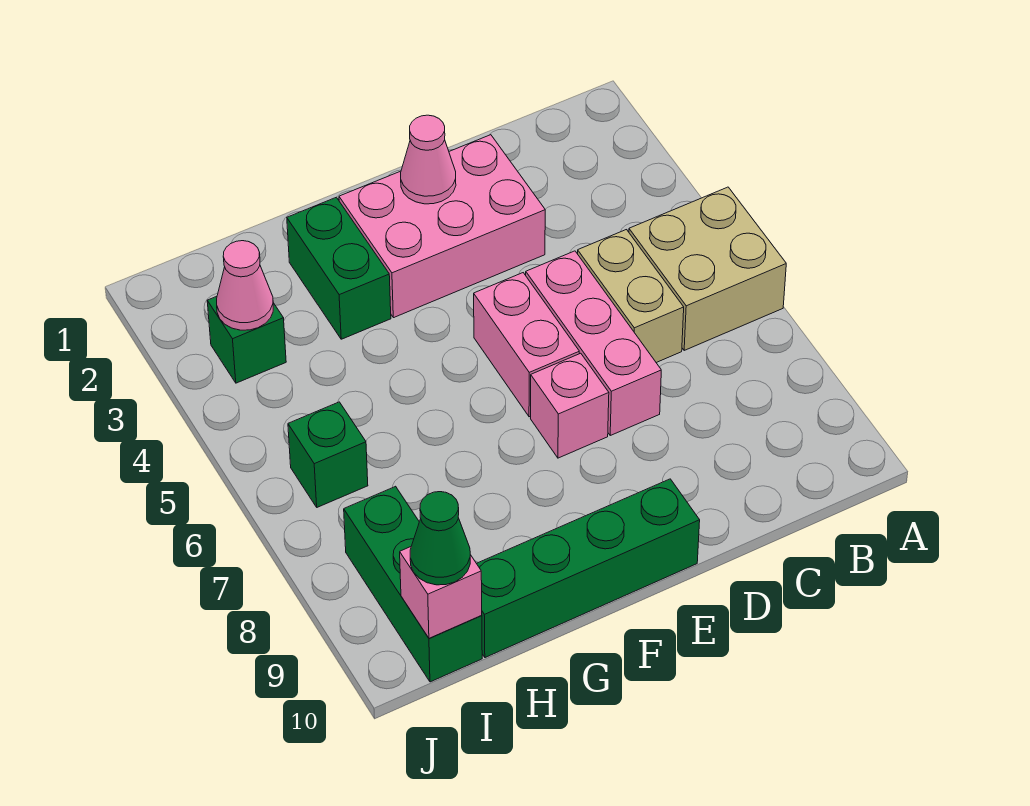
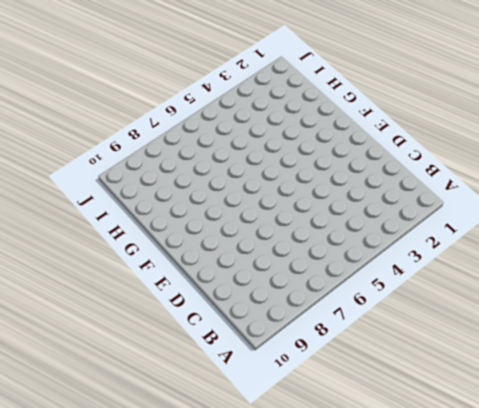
none -> tan brick A5:B6 level 1
none -> tan brick C5:C6 level 1
none -> pink brick D2:F3 level 1

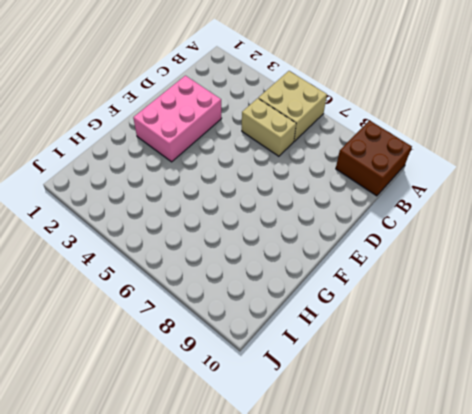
brown brick A9:B10 level 1 -> none
none -> pink brick D5:D7 level 1
none -> pink brick E5:E6 level 1
none -> pink brick E7 level 1

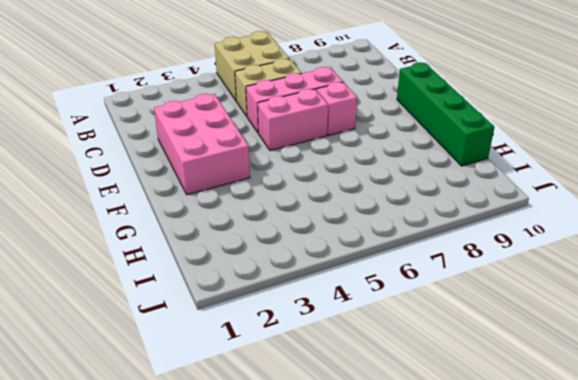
none -> green brick G2:G3 level 1
none -> green brick I3 level 1
none -> green brick I6 level 1

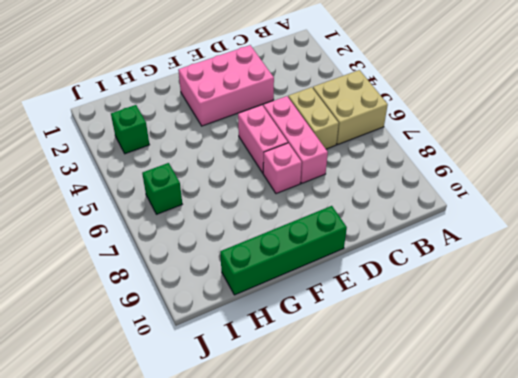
none -> green brick G2:G3 level 1
none -> green brick I8:I10 level 1
none -> pink cone E2 level 2

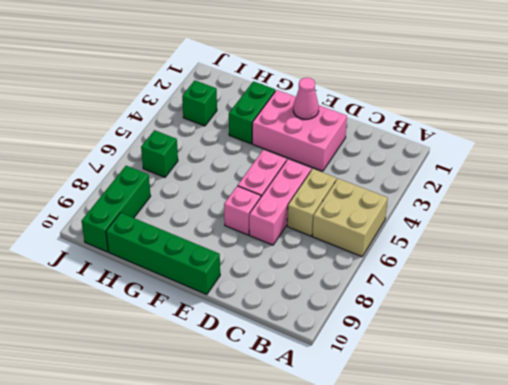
none -> pink cone I3 level 2
none -> pink brick I10 level 2
none -> green cone I10 level 3

